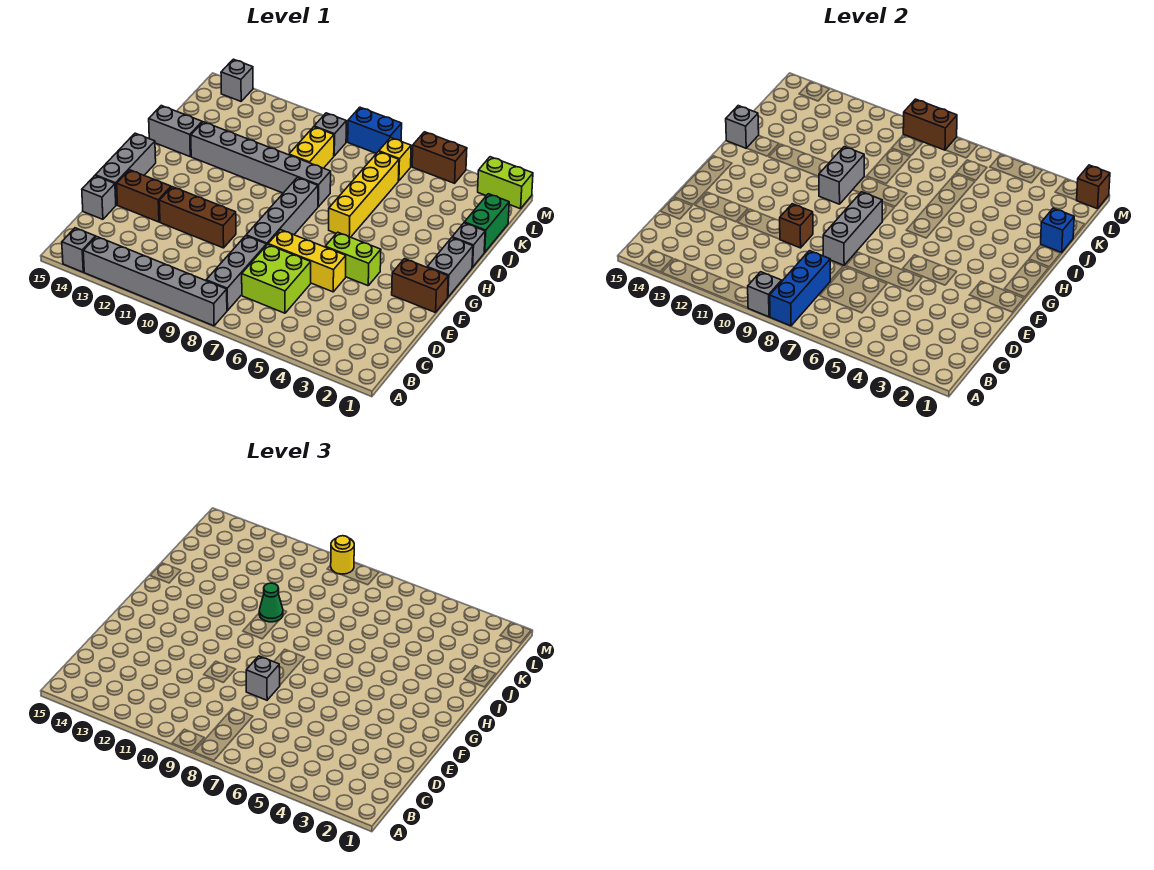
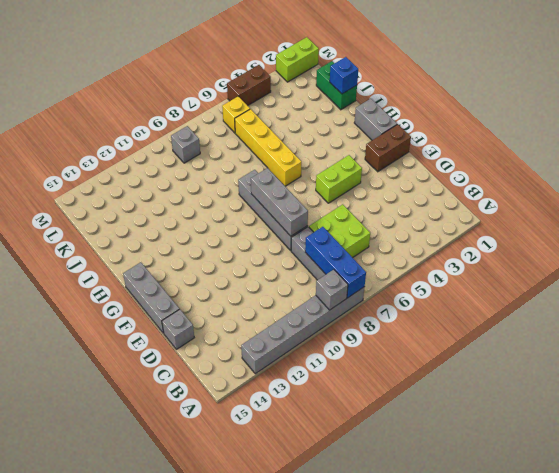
none -> grey brick A14 level 1
none -> yellow brick E5:E7 level 1
none -> brown brick E10:E12 level 1
none -> brown brick E13:E14 level 1

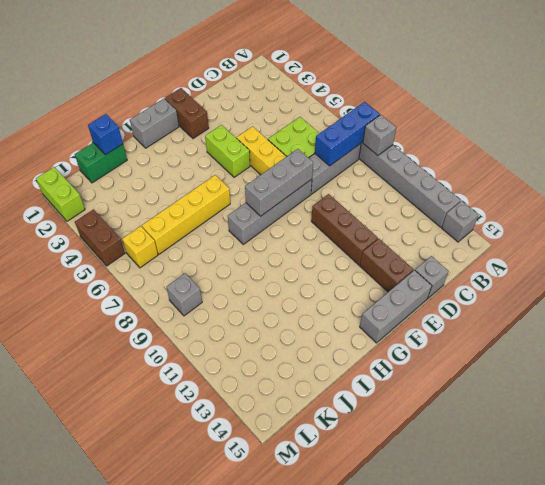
none -> grey brick I1 level 1
none -> grey brick I8:I13 level 1
none -> grey brick I14:I15 level 1
none -> yellow brick J9:K9 level 1

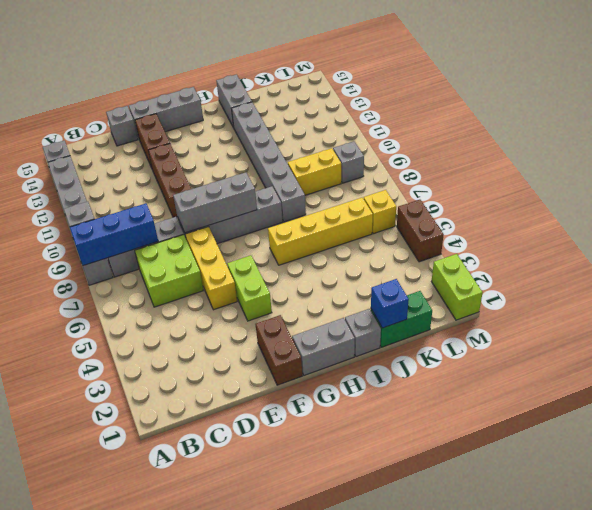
none -> blue brick M7:M8 level 1
none -> grey brick M14 level 1
none -> brown brick E10 level 2
none -> grey brick H10:I10 level 2

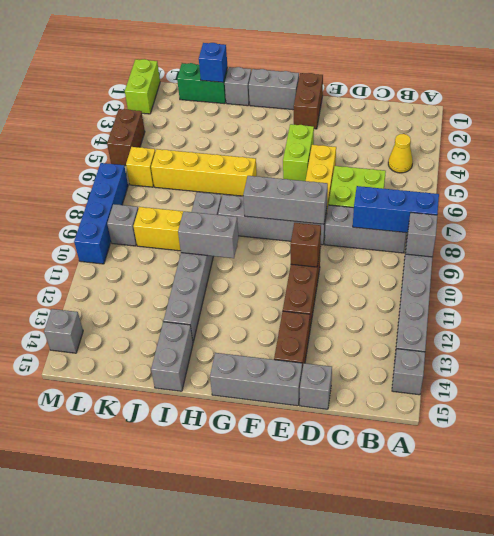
yellow cone B4 level 1 -> none
blue brick M7:M10 level 1 -> blue brick M7:M8 level 1
none -> grey brick I15 level 2
none -> brown brick M1 level 2
none -> brown brick M8:M9 level 2
none -> grey brick E8 level 3

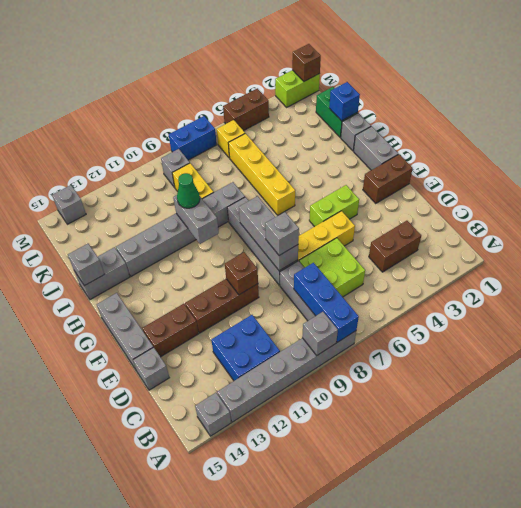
blue brick B11:C12 level 1 -> none
brown brick C3:C4 level 1 -> brown brick M8:M9 level 2
none -> yellow round brick M9 level 3

